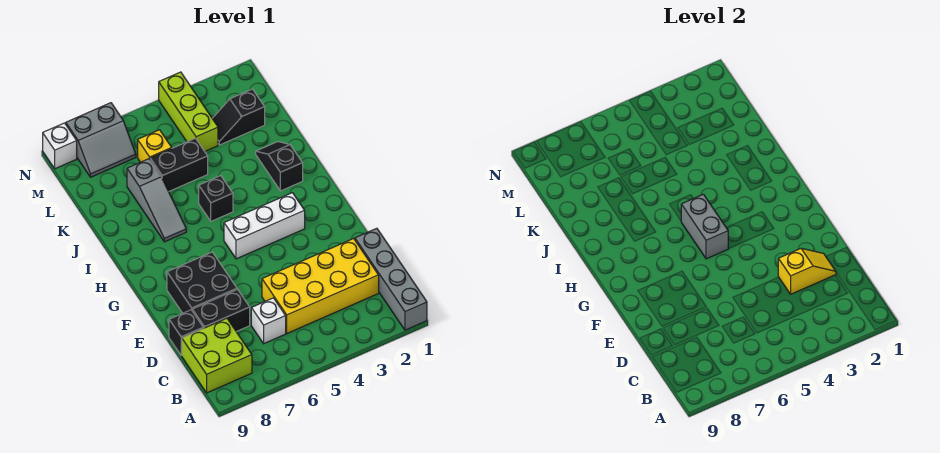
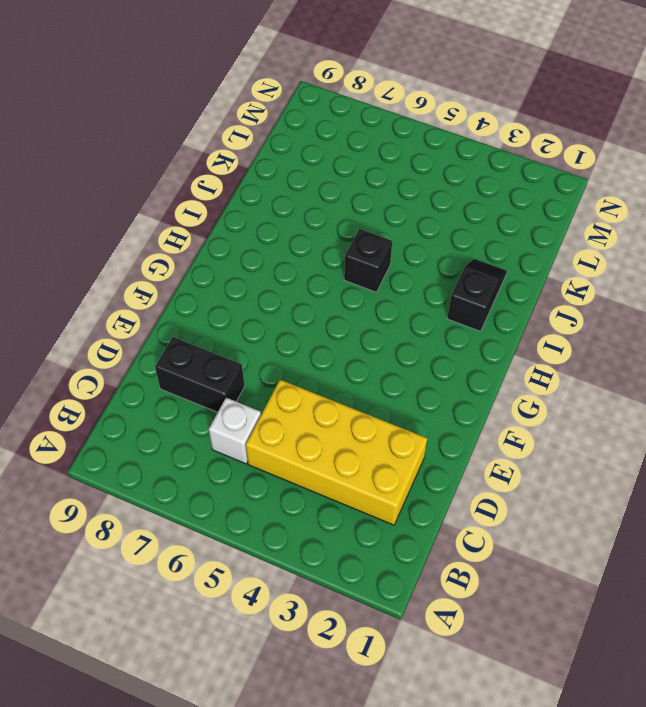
none -> grey brick A1:D1 level 1
none -> lime brick B8:C9 level 1
none -> black brick D9 level 1

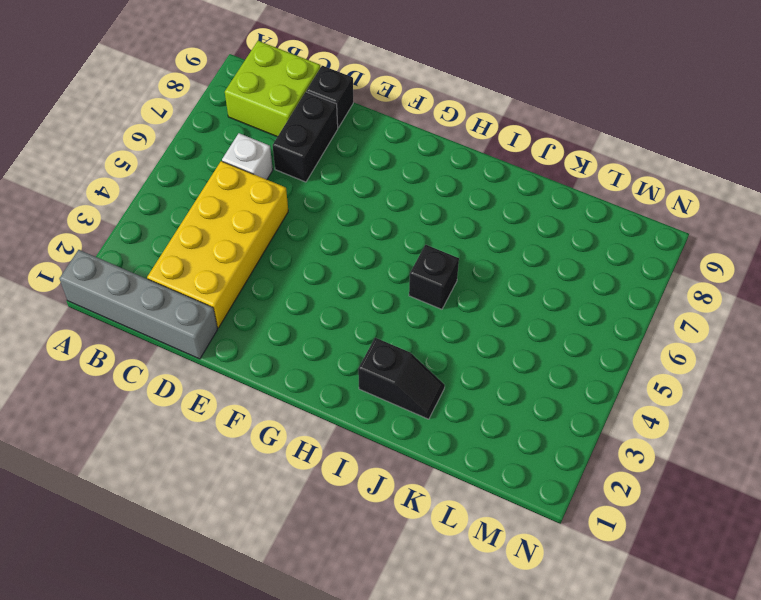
none -> black brick E7:F8 level 1
none -> white brick G3:G5 level 1
none -> grey slope I7:K7 level 1 top K

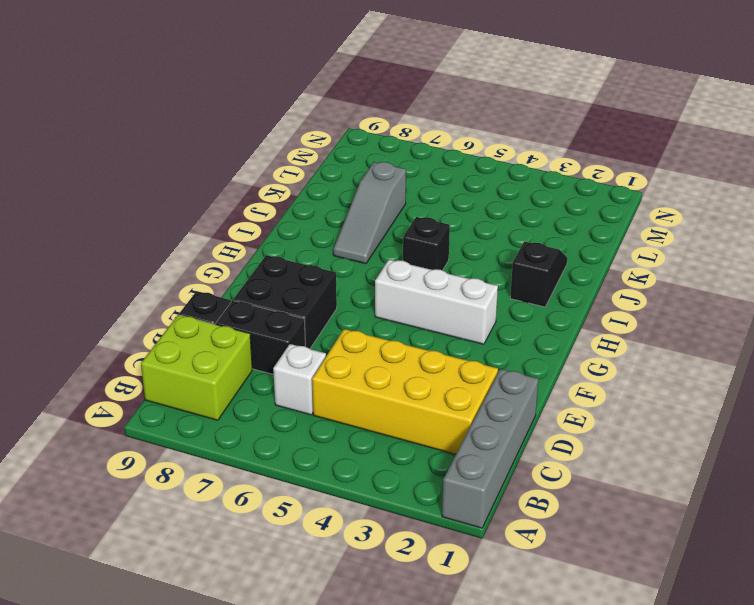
none -> black brick K5:K6 level 1
none -> black slope L2:L3 level 1 top 2
none -> lime brick L4:N4 level 1

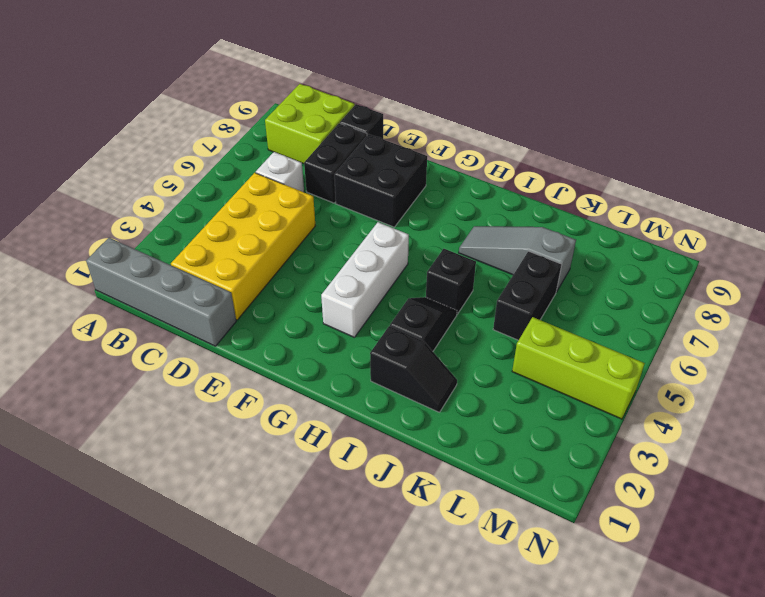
black slope I3:I4 level 1 top 3 -> black slope L2:L3 level 1 top 2
none -> yellow brick L6 level 1
none -> grey slope M7:N8 level 1 top N
none -> white brick N9 level 1

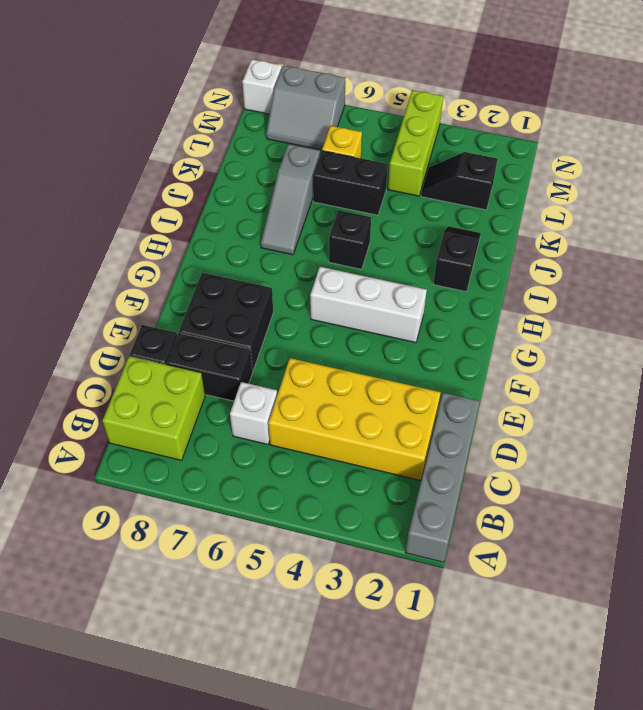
none -> yellow slope D2:D3 level 2 top 3
none -> grey brick G5:H5 level 2

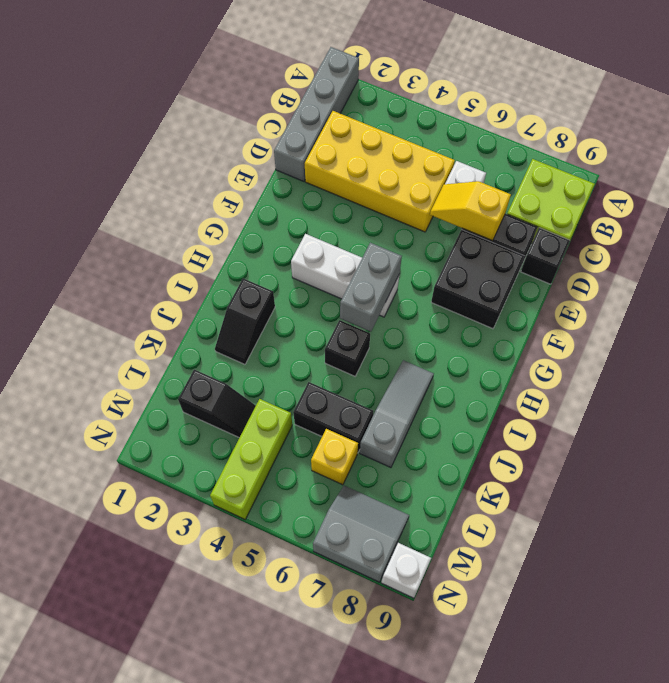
yellow slope D6:D7 level 2 top 7 -> yellow slope D2:D3 level 2 top 3

